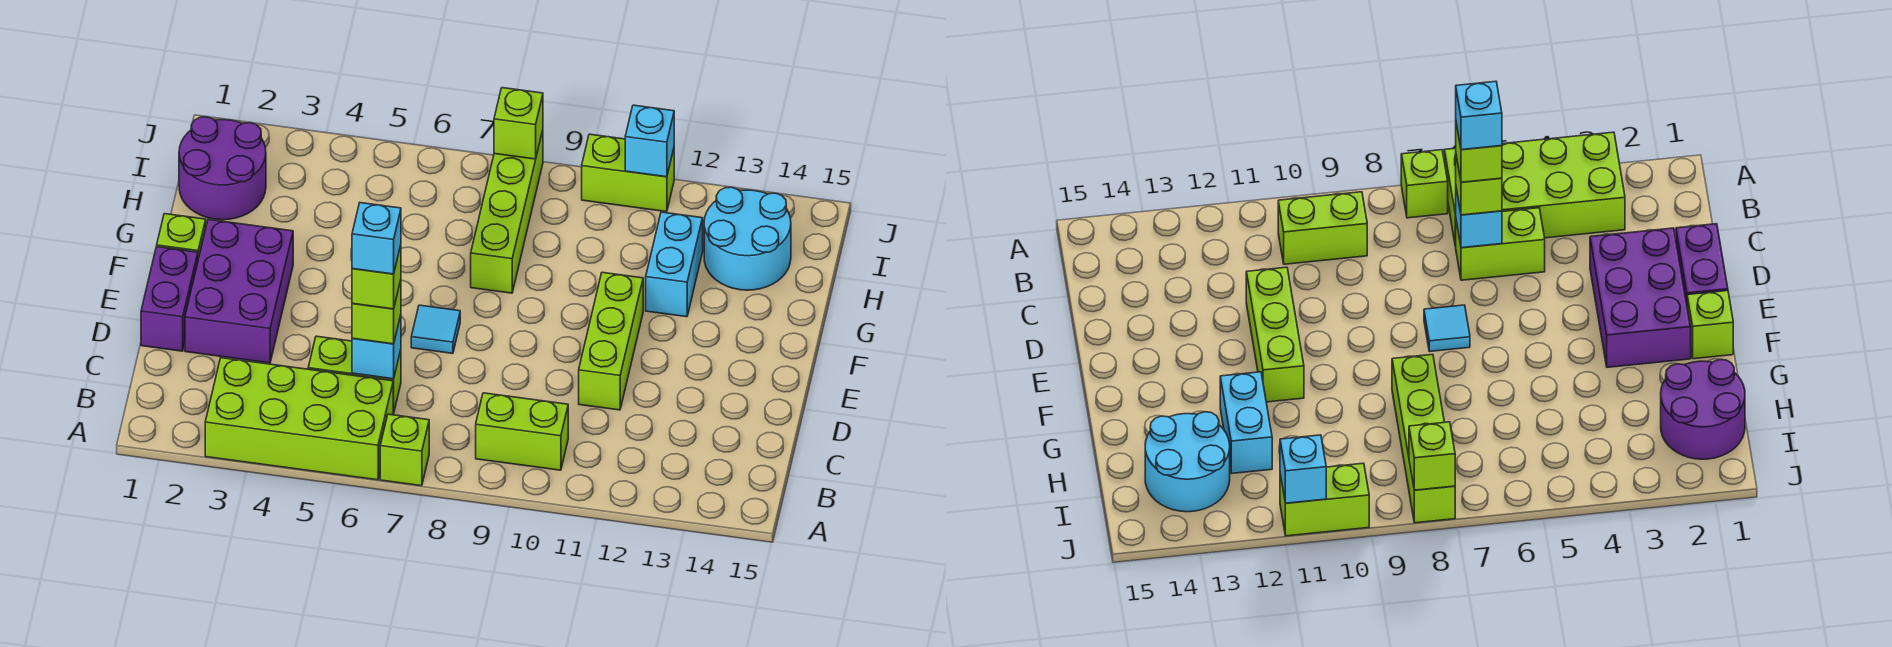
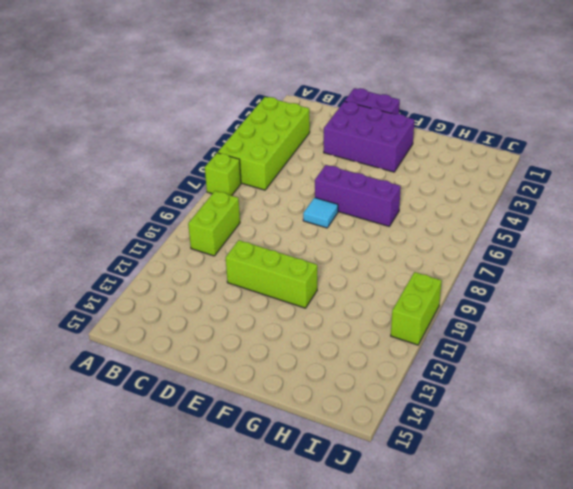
purple brick E6:G6 level 1 -> none
none -> lime brick C5:C6 level 1
none -> lime brick F1 level 1
none -> lime brick G8:J8 level 1

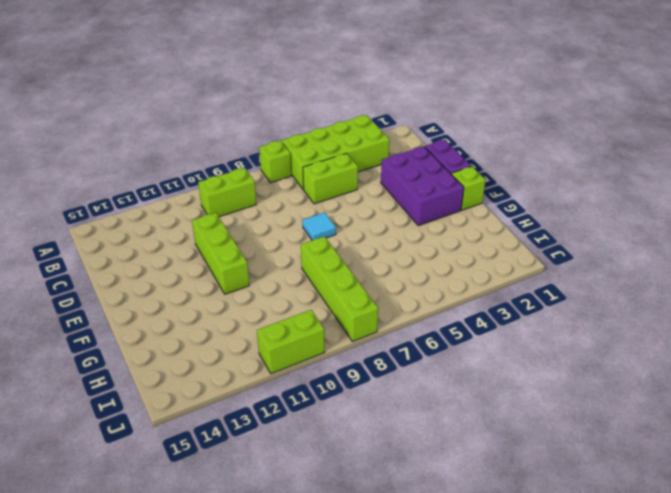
none -> cyan brick G12:H12 level 1
none -> purple round brick H1:I2 level 1
none -> cyan round brick H13:I14 level 1

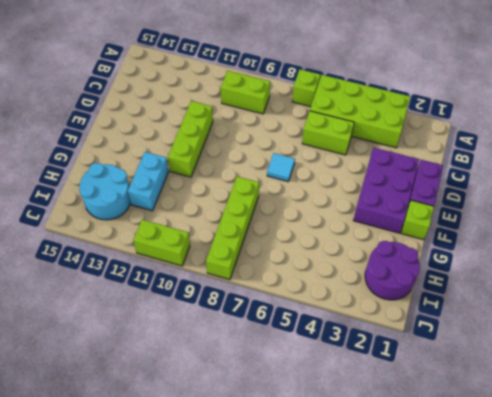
none -> cyan brick C6 level 2
none -> lime brick J8 level 2
none -> cyan brick J11 level 2

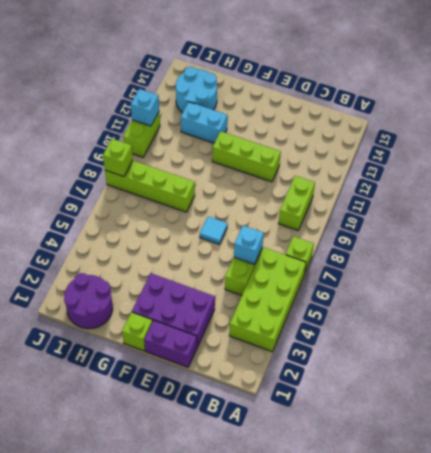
none -> lime brick C6 level 3
none -> lime brick C6 level 4
none -> cyan brick C6 level 5

